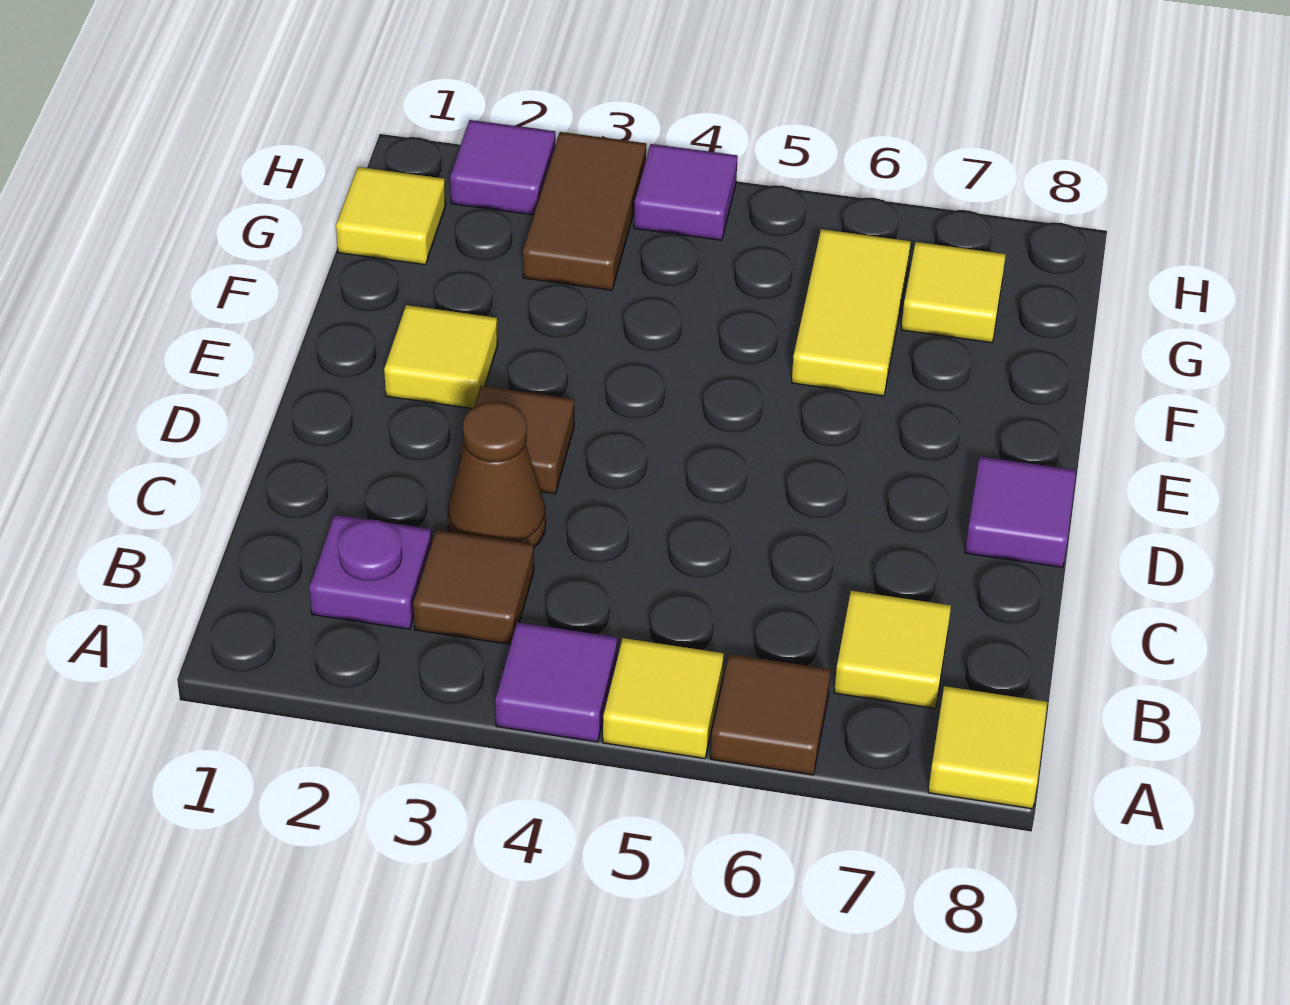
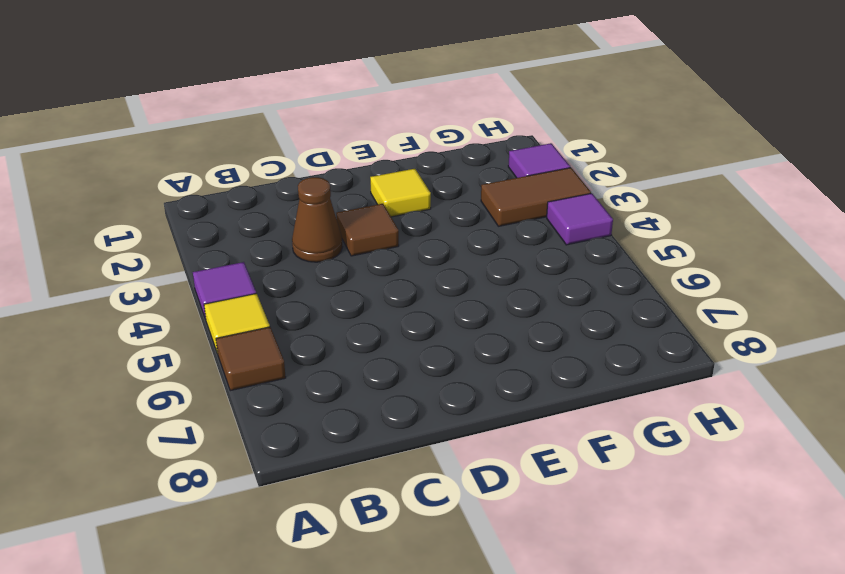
none -> yellow tile A8 level 1
none -> purple plate B2 level 1
none -> brown tile B3 level 1

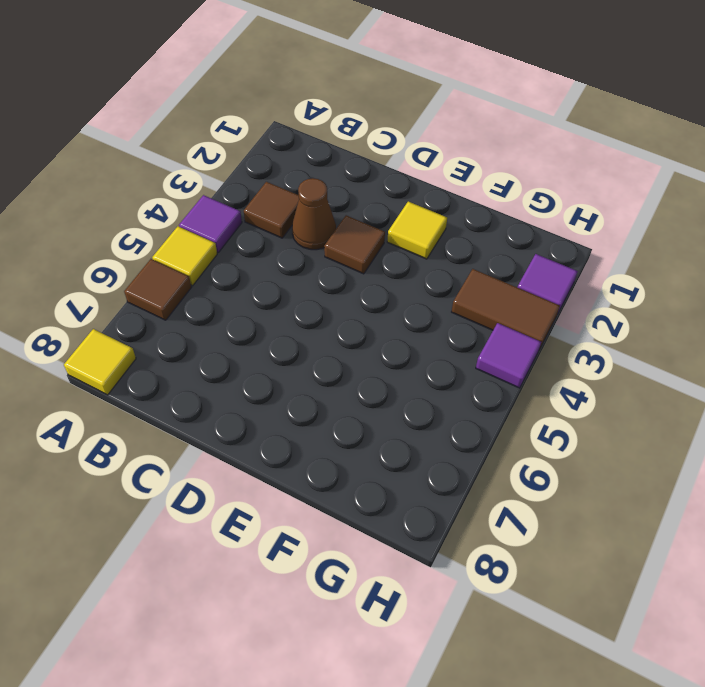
none -> purple plate B2 level 1
none -> yellow tile B7 level 1
none -> purple tile D8 level 1

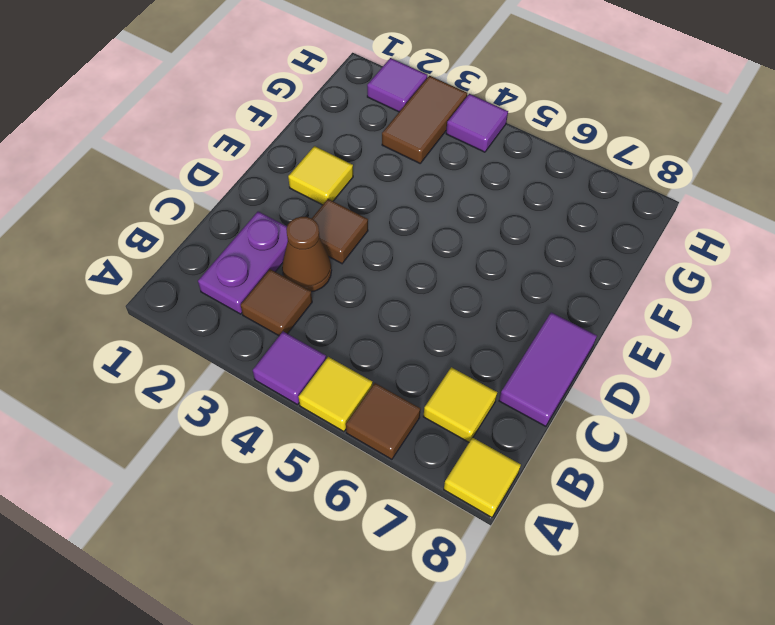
purple plate B2:C2 level 1 -> purple plate B2 level 1
purple tile C8:D8 level 1 -> purple tile D8 level 1
none -> yellow tile F6:G6 level 1
none -> yellow tile G1 level 1
none -> yellow tile G7 level 1

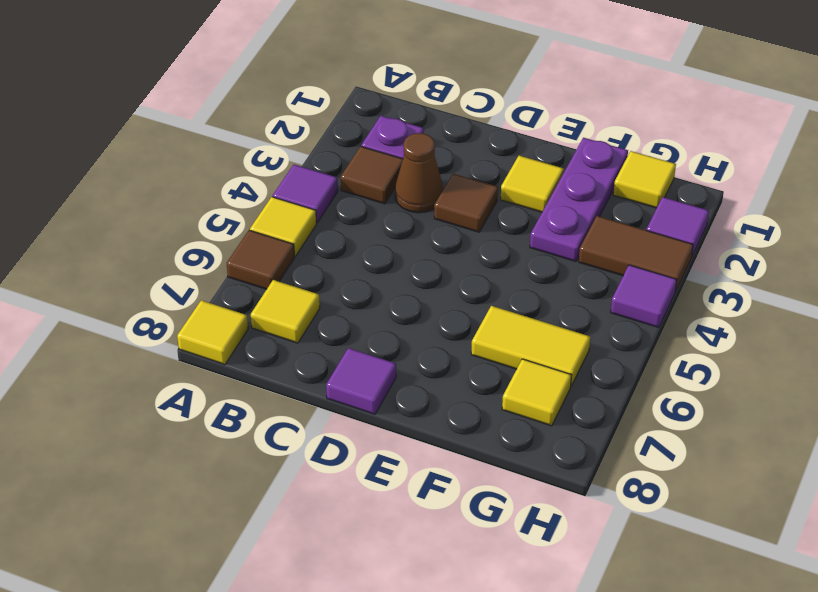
purple plate F1:F3 level 1 -> none

